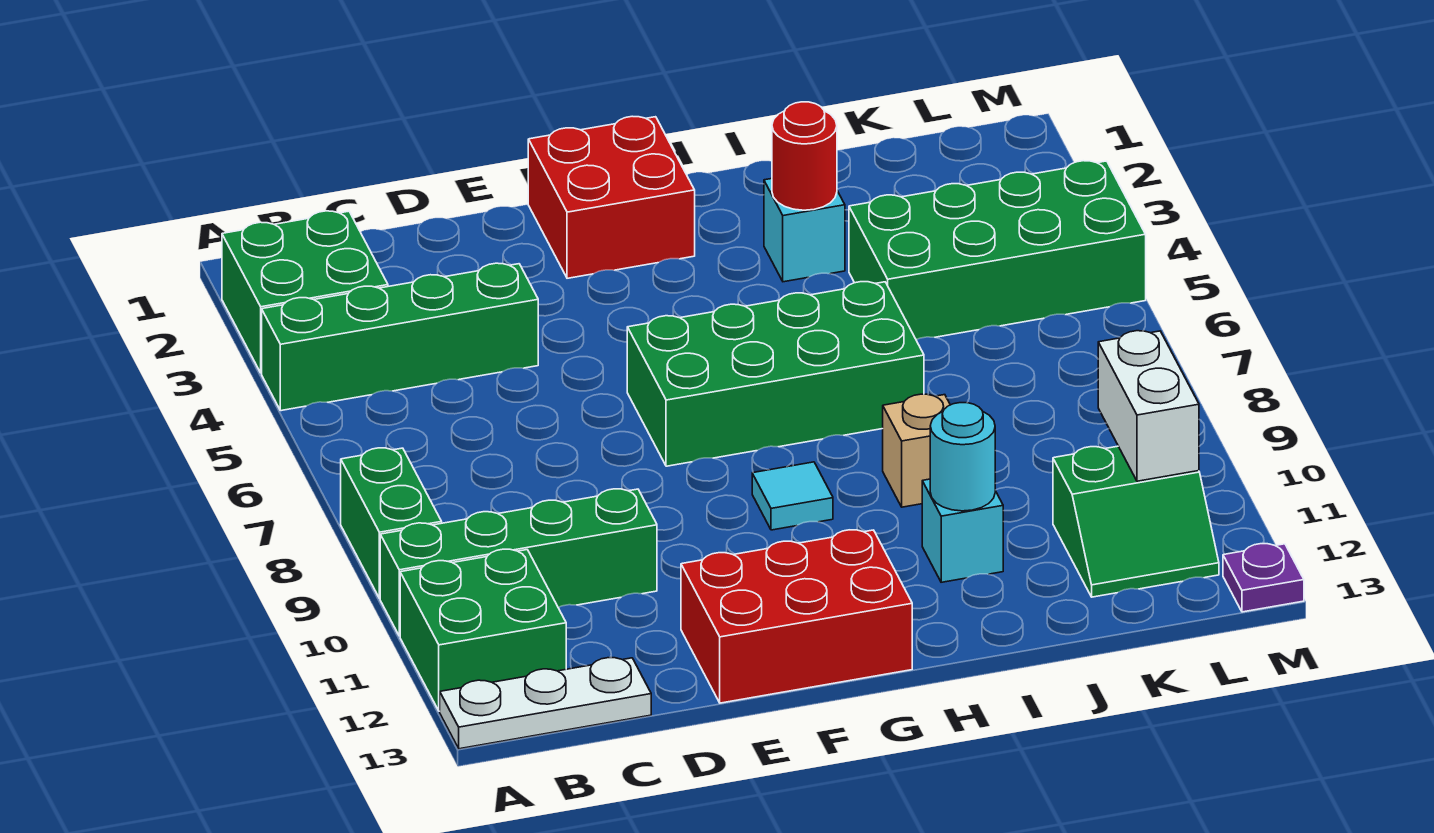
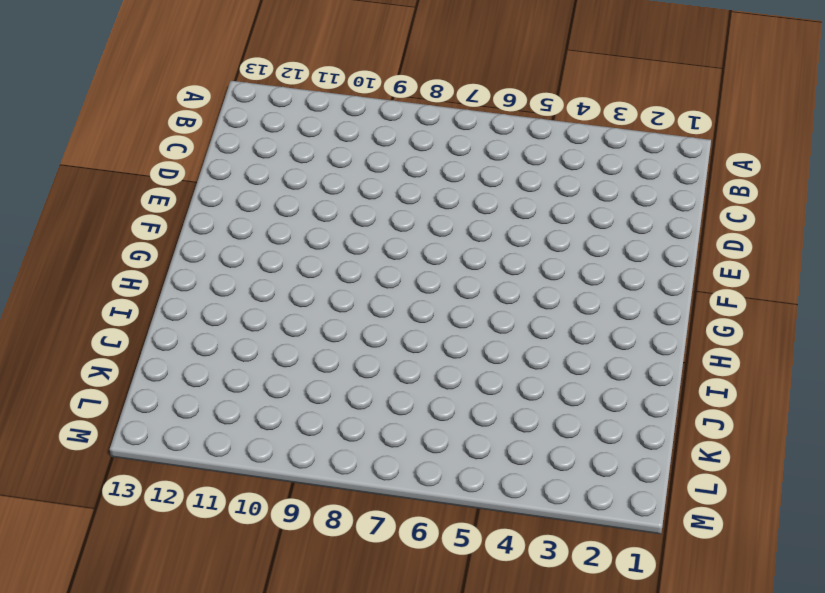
none -> green brick A2:B3 level 1
none -> green brick A4:D4 level 1
none -> green brick A8:A9 level 1

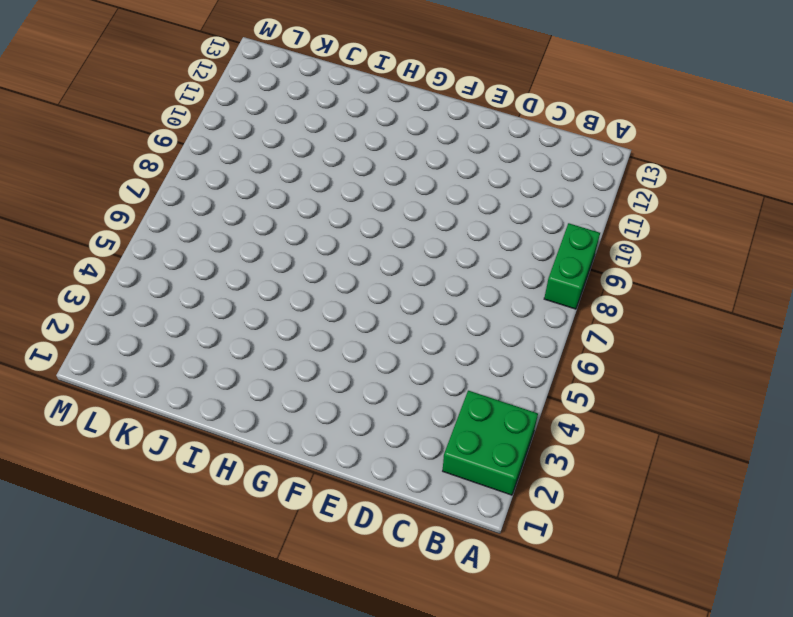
none -> green brick A4:D4 level 1
none -> green brick A10:D10 level 1
none -> green brick A11:B12 level 1

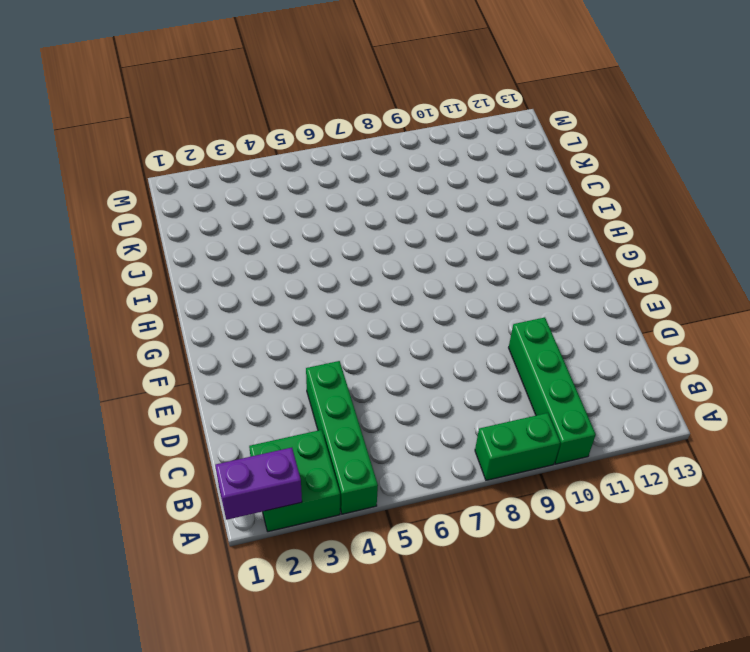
purple brick A1:A2 level 2 -> none
none -> green brick A11:B12 level 1
none -> white plate A13:C13 level 1
none -> red brick E12:G13 level 1

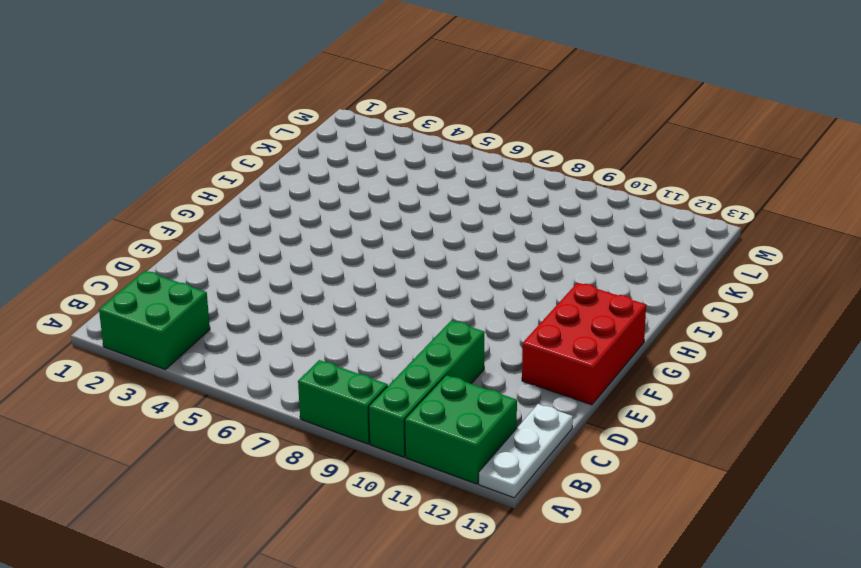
none -> green brick A4:D4 level 1
none -> red brick F1:G2 level 1
none -> green brick F6:I7 level 1

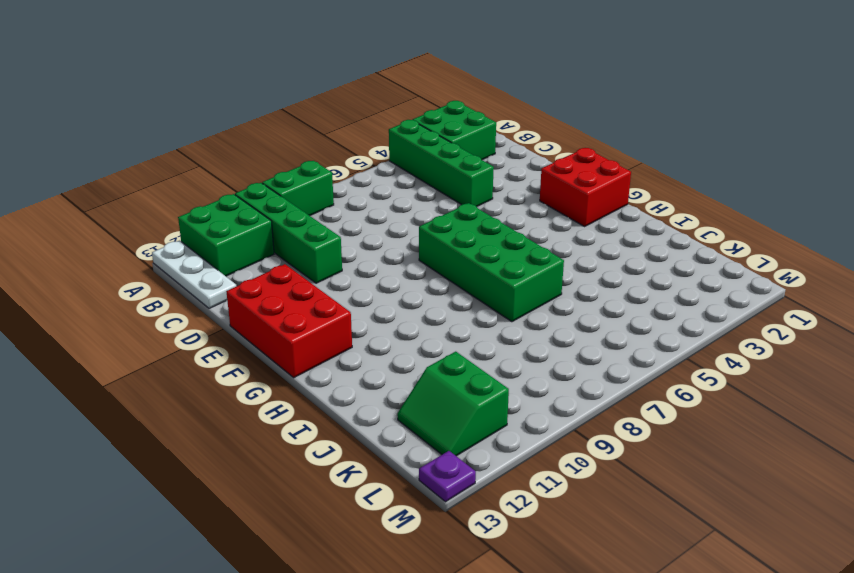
none -> cyan tile G9 level 1
none -> cyan brick I3 level 1
none -> tan brick I9 level 1

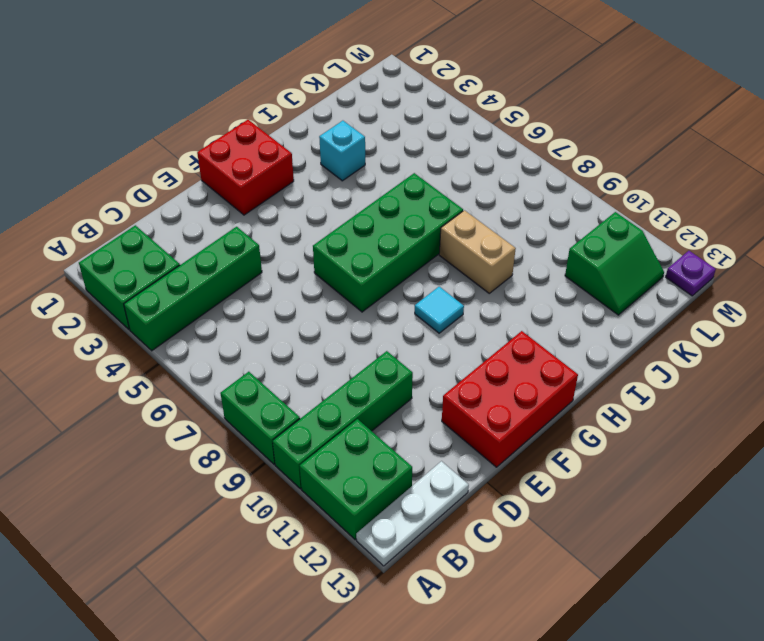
tan brick I8:I9 level 1 -> tan brick I9 level 1
none -> cyan brick I11 level 1
none -> green brick J4:M5 level 1
none -> red round brick I3 level 2

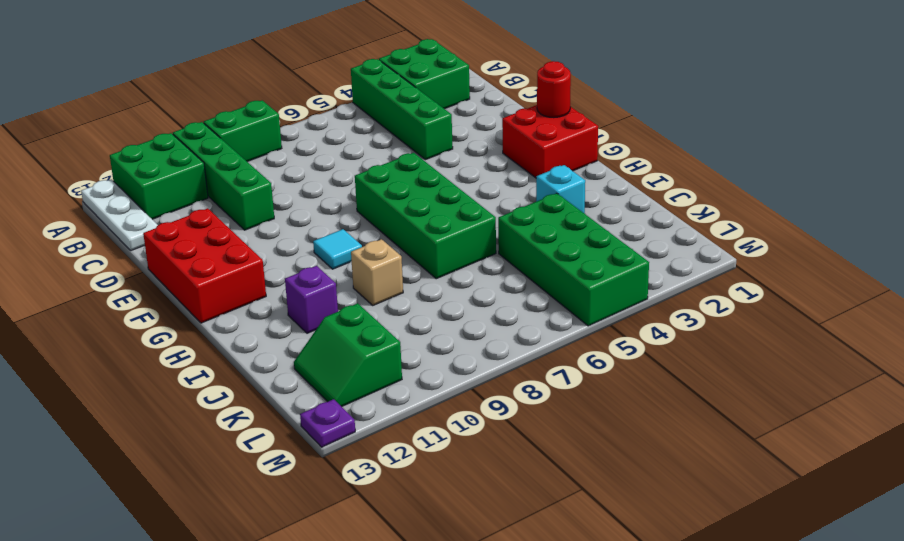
red round brick F1 level 2 -> red round brick I3 level 2
purple brick I11 level 1 -> cyan brick I11 level 1
none -> cyan round brick I11 level 2
none -> white brick L10:L11 level 2

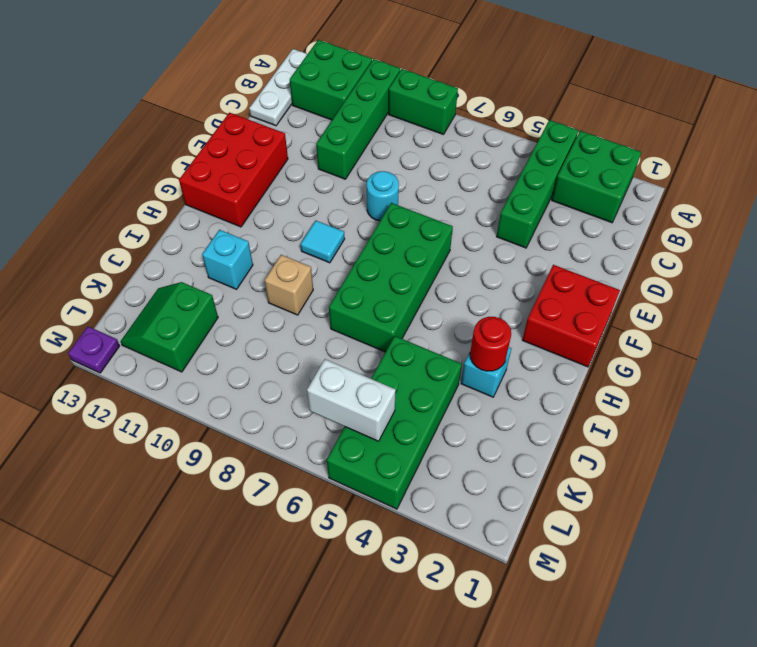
cyan round brick E8 level 1 -> cyan round brick I11 level 2
white brick L5:L6 level 2 -> white brick L10:L11 level 2

